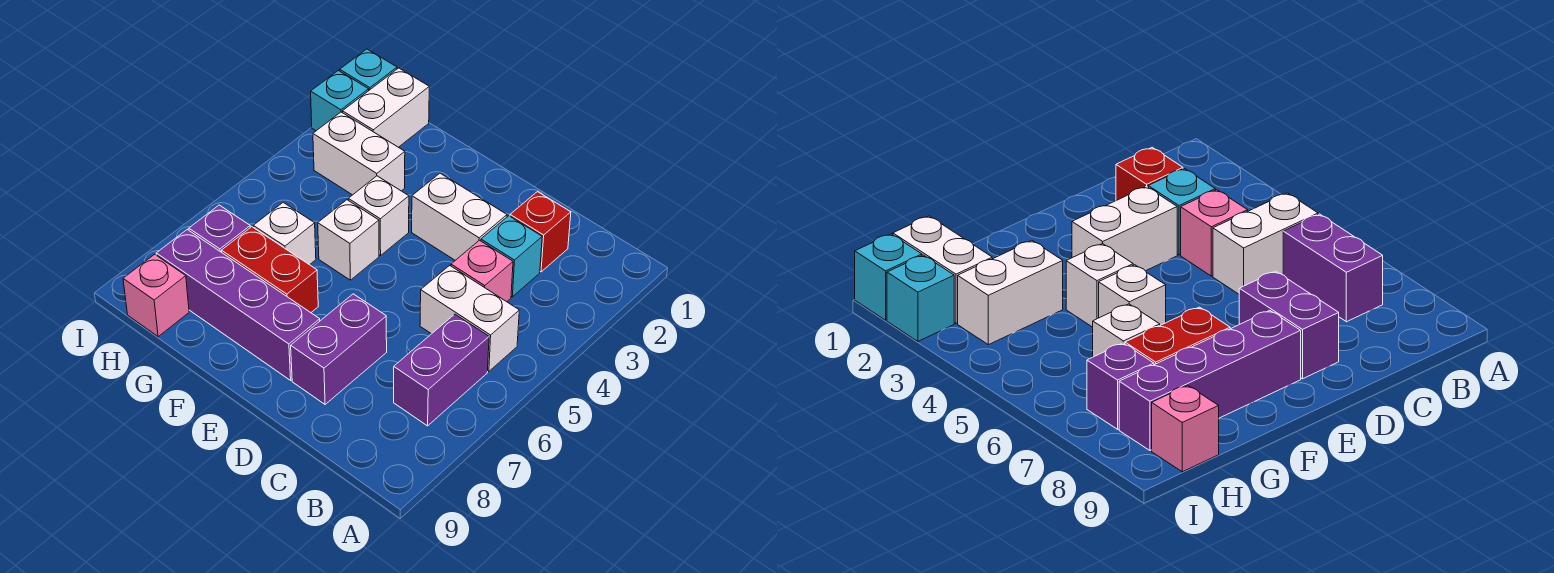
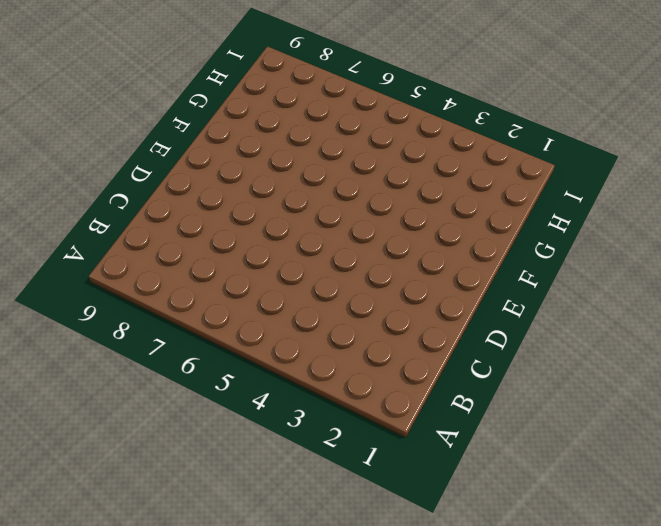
none -> white brick B5:C5 level 1
none -> purple brick B6:B7 level 1
none -> red brick C2 level 1

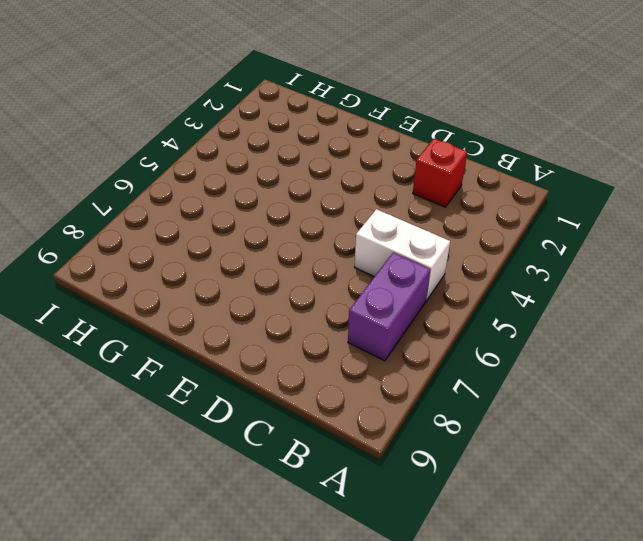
none -> cyan brick C3 level 1
none -> pink brick C4 level 1
none -> white brick D3:E3 level 1

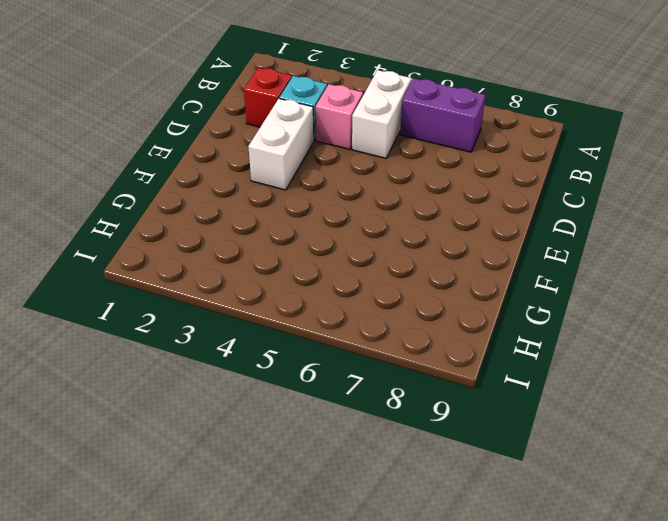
none -> purple brick D7:D8 level 1
none -> purple brick E8:H8 level 1
none -> white brick F4 level 1

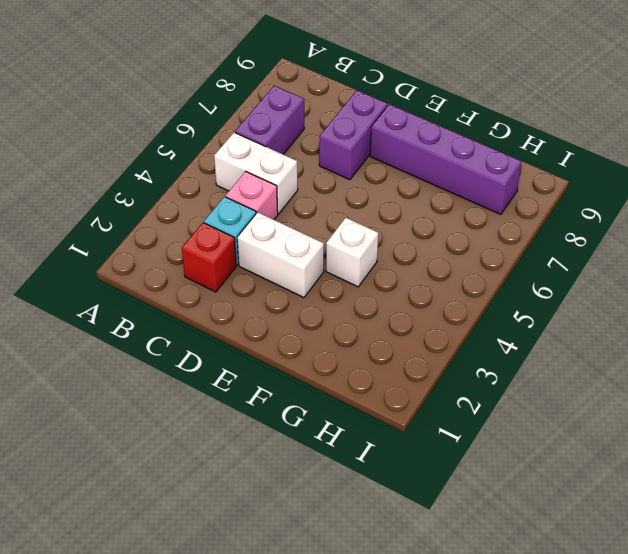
none -> white brick F5 level 1
none -> red brick F7:G7 level 1
none -> white brick G3:H3 level 1

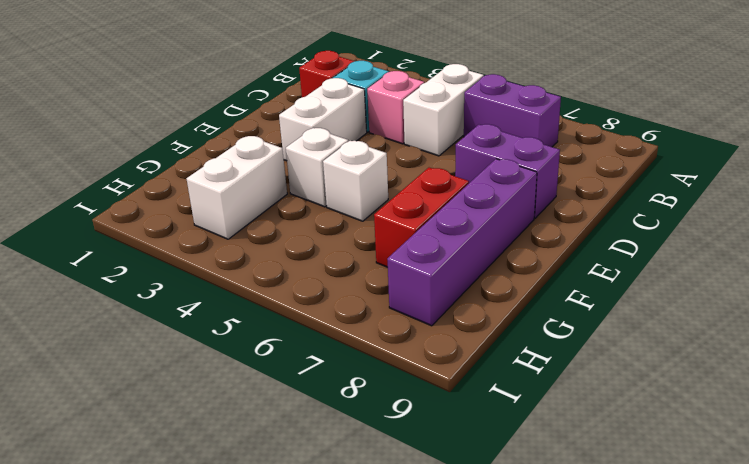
none -> white brick G6 level 1
none -> white brick H1:H2 level 1
none -> purple brick H7 level 1

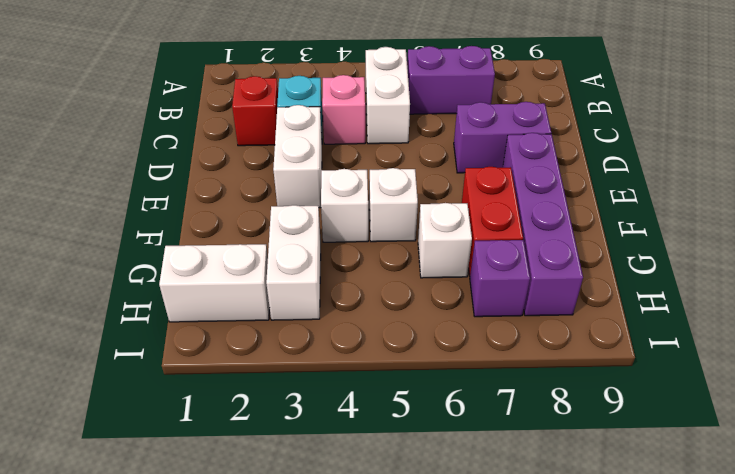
none -> pink brick H9 level 1
none -> cyan brick I1 level 1
none -> cyan brick I2 level 1

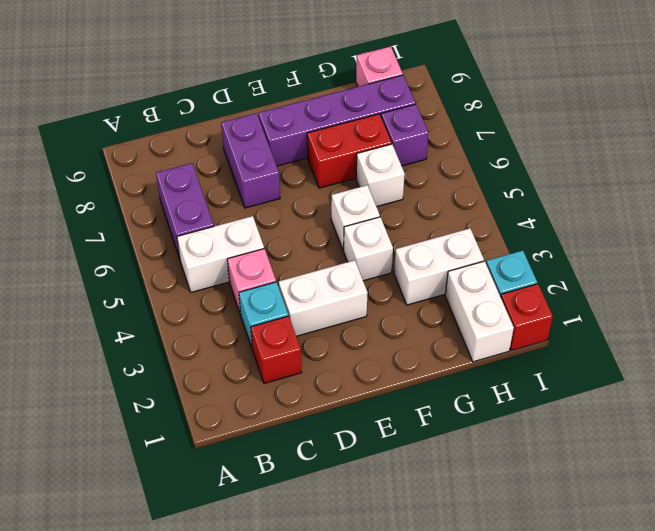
red brick I1 level 1 -> cyan brick I1 level 1

